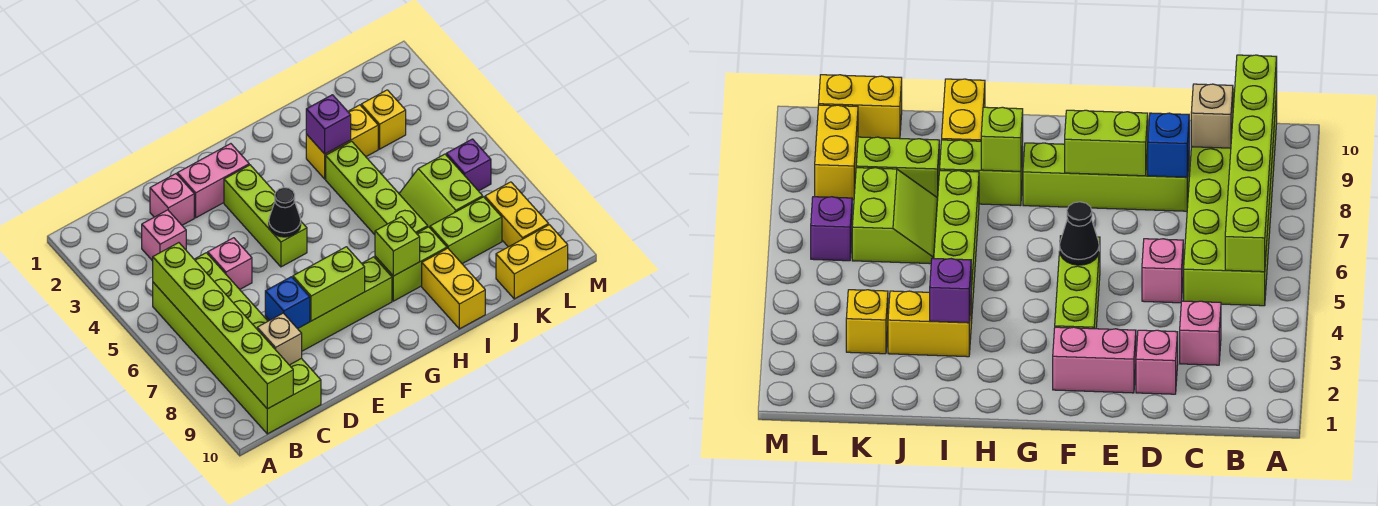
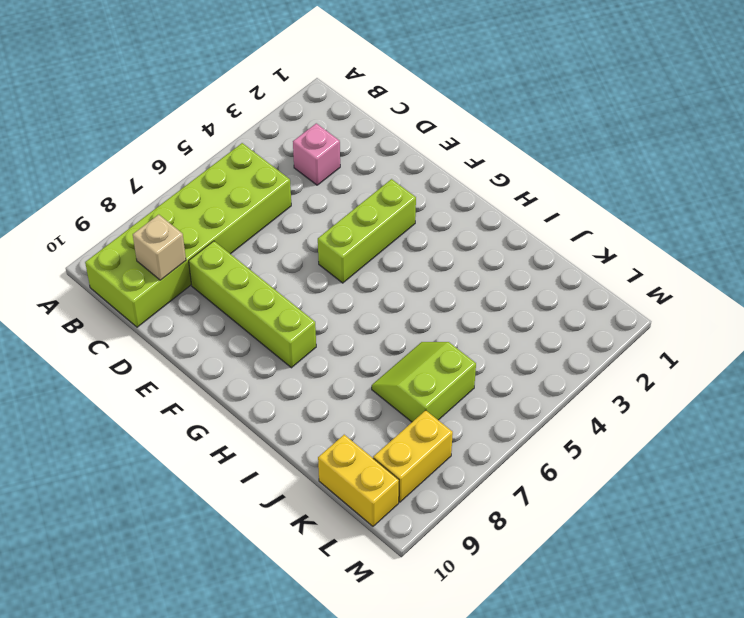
none -> pink brick D2 level 1
none -> pink brick D5 level 1
none -> pink brick E2:F2 level 1

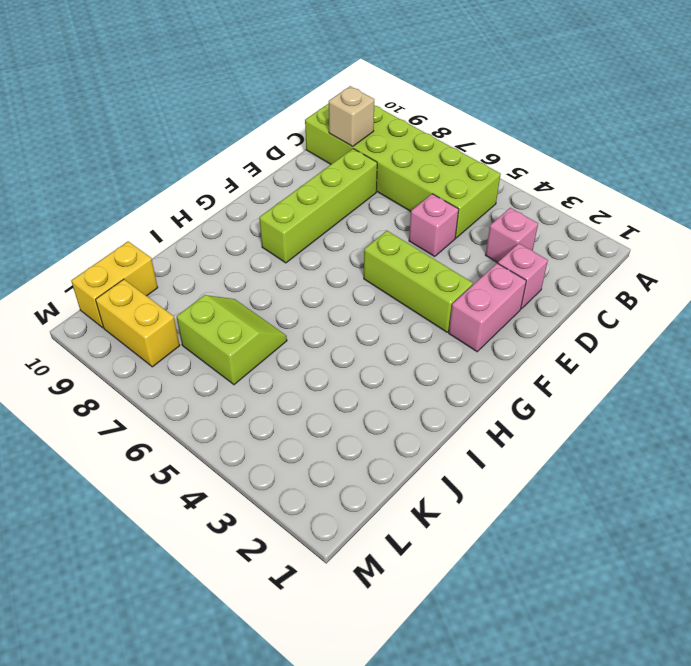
none -> lime brick H8:I8 level 1
none -> yellow brick I3:J3 level 1
none -> lime brick I4:I7 level 1

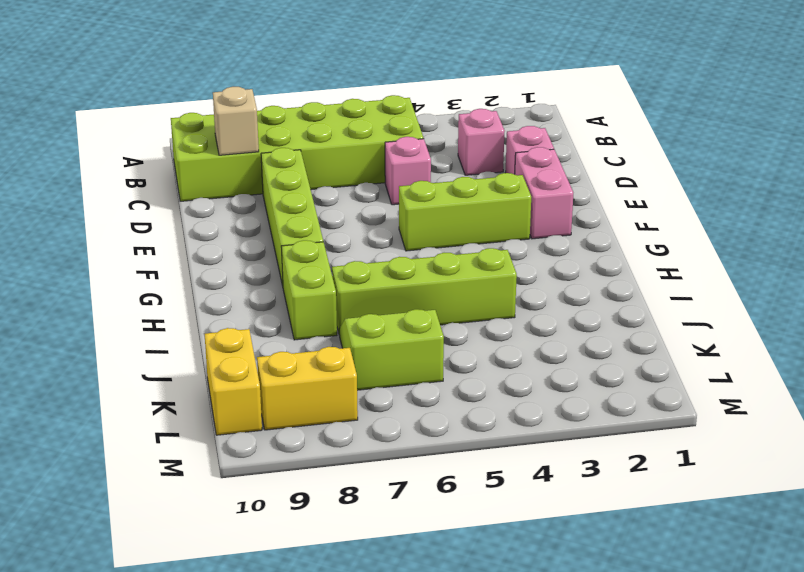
none -> yellow brick I3:J3 level 1
none -> yellow brick I9:I10 level 1
none -> lime brick J8:K8 level 1

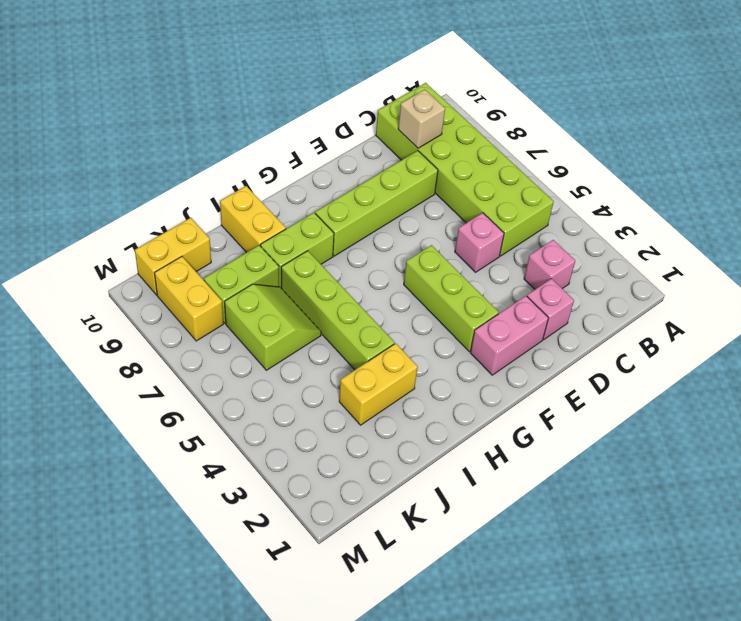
none -> yellow brick K3 level 1
none -> purple brick L6 level 1
none -> lime brick B5:B10 level 2

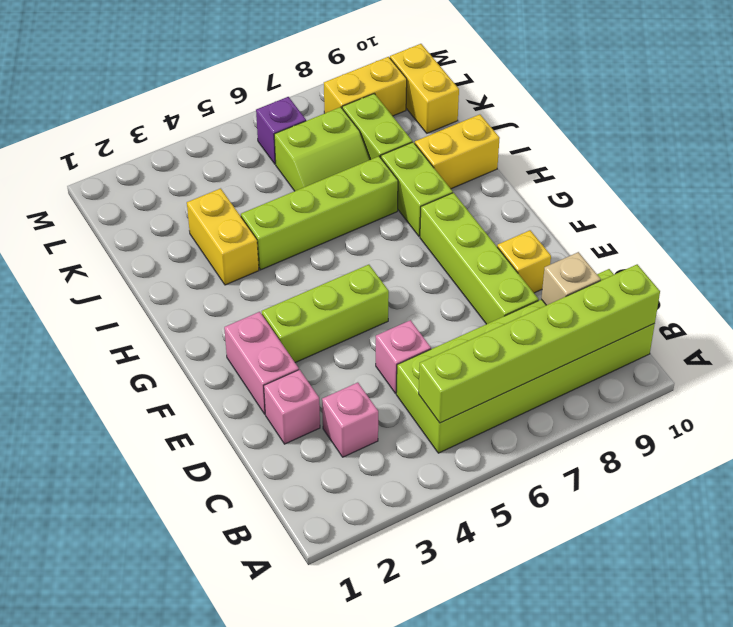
yellow brick E9 level 1 -> yellow brick K3 level 1
none -> blue brick D8 level 2
none -> lime brick E8:F8 level 2
none -> black cone F5 level 2

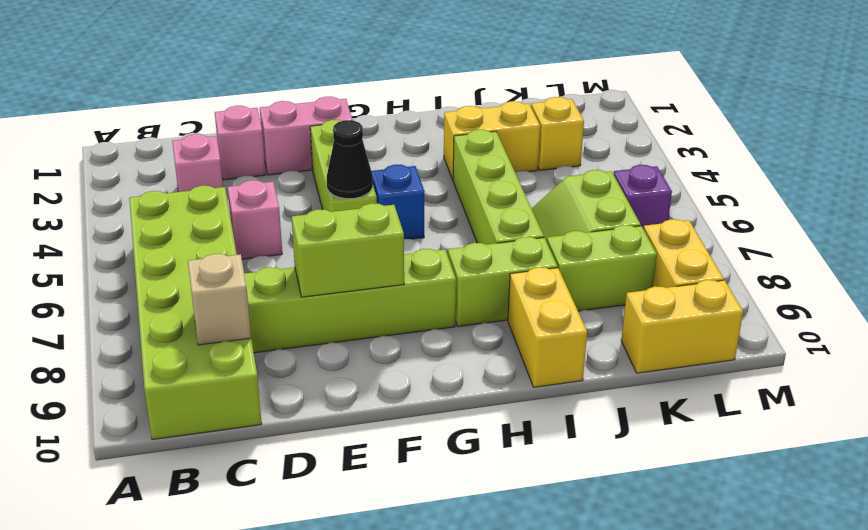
blue brick G5 level 1 -> blue brick D8 level 2
none -> lime brick B5:B10 level 2
none -> lime brick H8 level 2
none -> purple brick I3 level 2

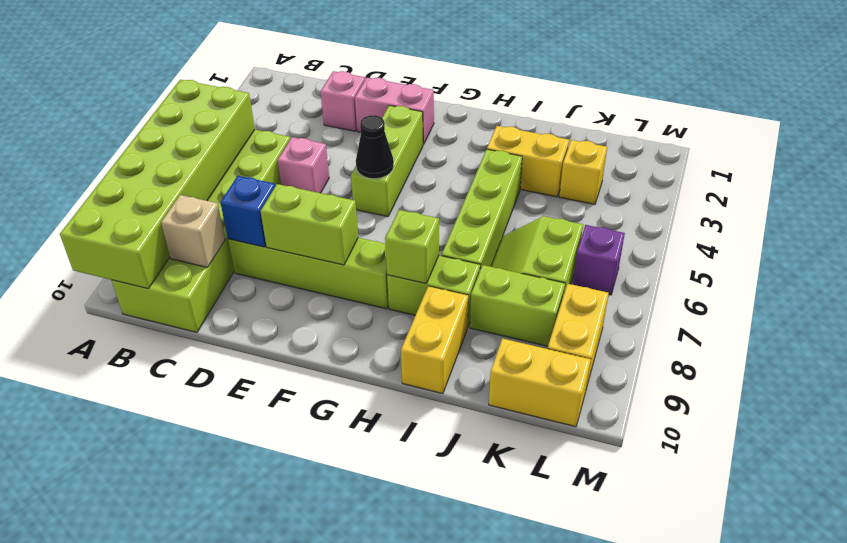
lime brick A5:B10 level 2 -> lime brick B5:B10 level 2
none -> pink brick C3 level 1
none -> purple brick I3 level 2

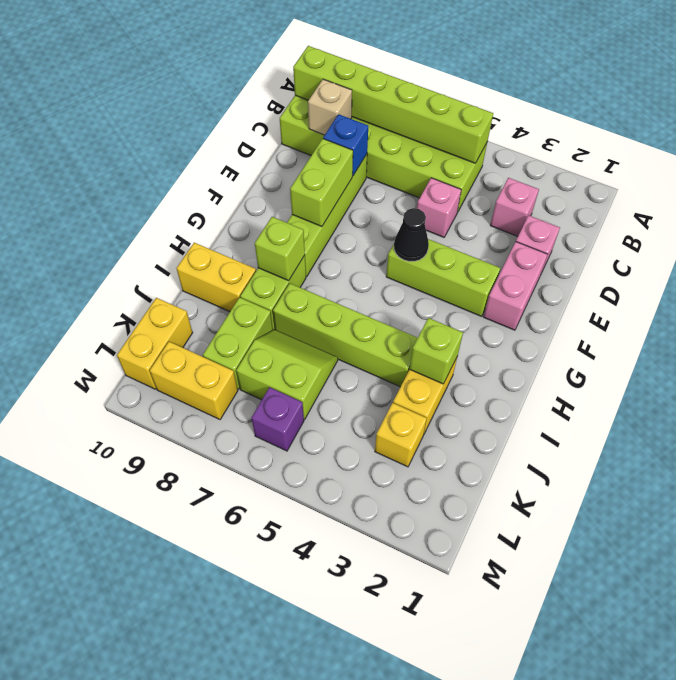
lime brick I3 level 2 -> purple brick I3 level 2

